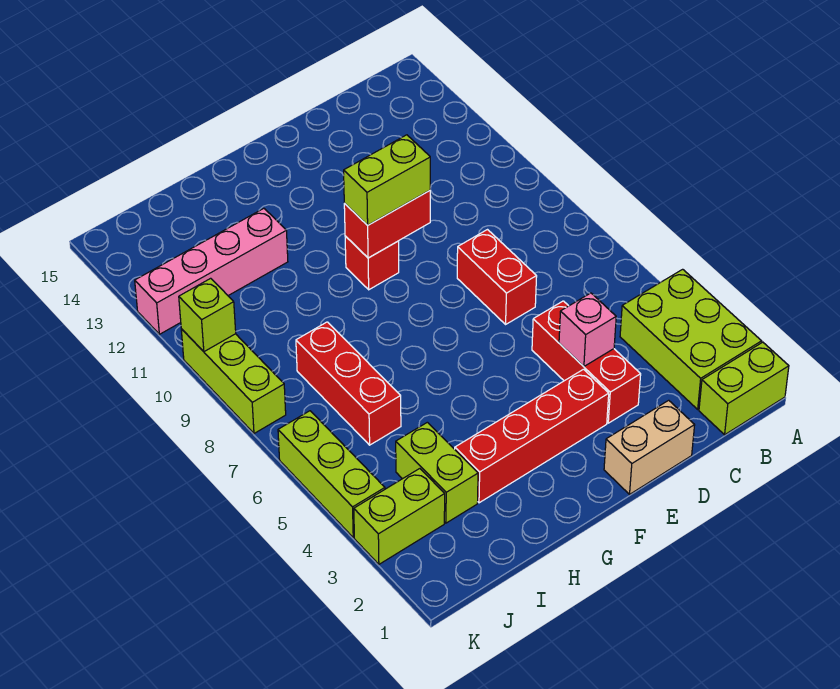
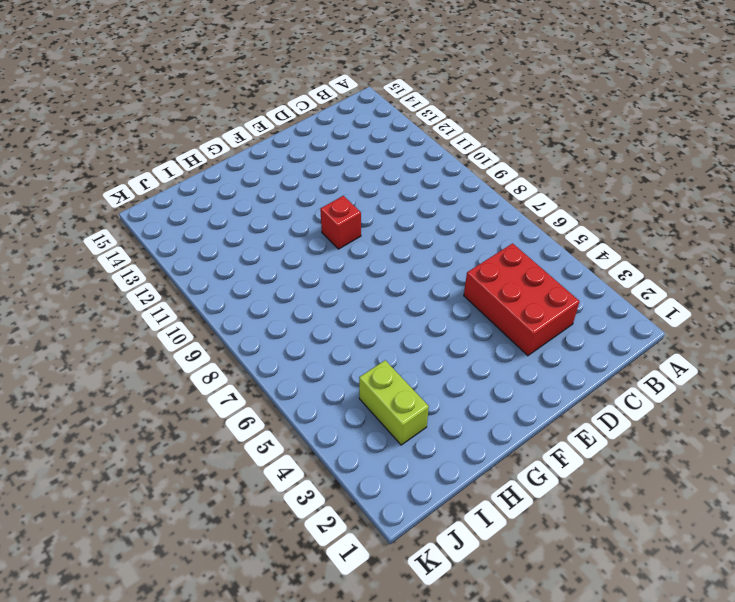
red brick C3:D5 level 1 -> red brick D3:D5 level 1
none -> lime brick A1:B1 level 1
none -> lime brick A2:B4 level 1
none -> tan brick D1:E1 level 1

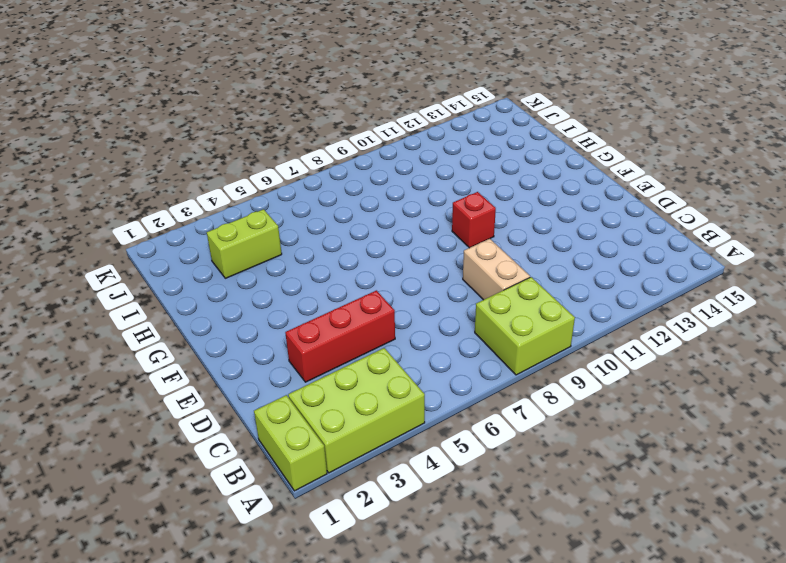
lime brick A8:B9 level 1 -> none
tan brick C9:D9 level 1 -> tan brick D1:E1 level 1
none -> red brick D7:D8 level 1
none -> red brick E3:H3 level 1
none -> pink brick H12:K12 level 1

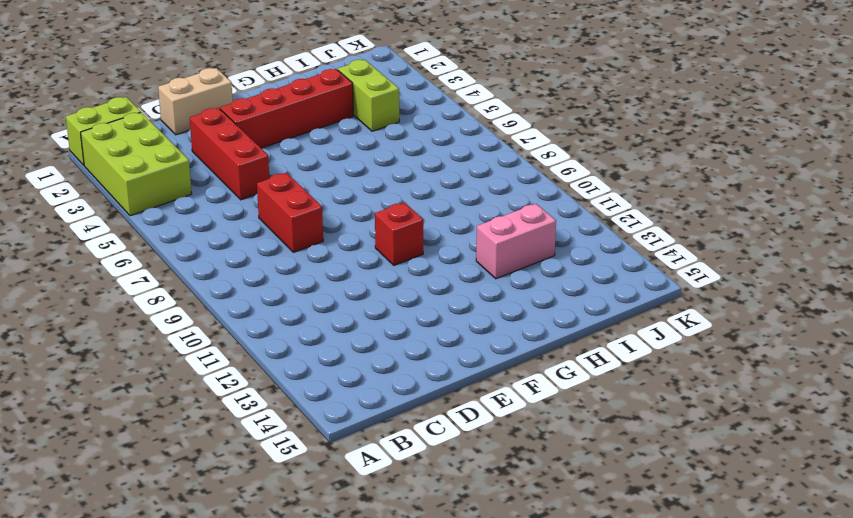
pink brick H12:I12 level 1 -> pink brick H12:K12 level 1
none -> red brick I6:I8 level 1
none -> lime brick J3:K3 level 1
none -> lime brick K4:K6 level 1

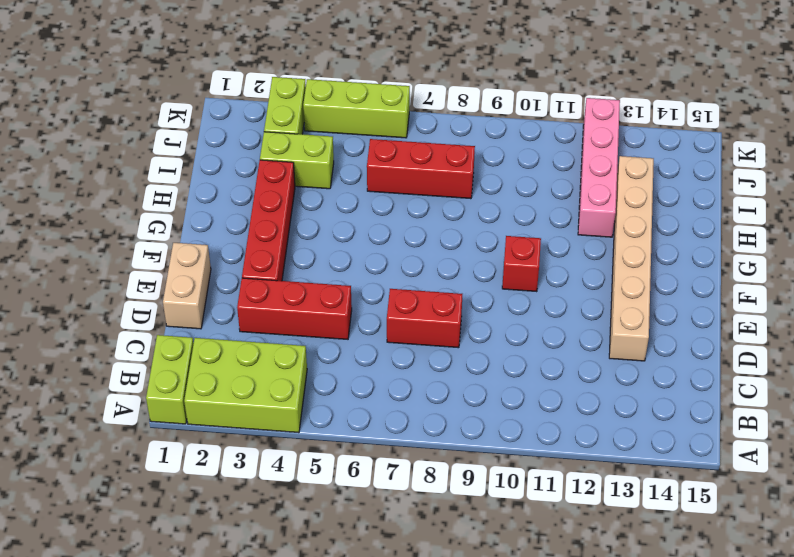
tan brick D13:I13 level 1 -> none
none -> lime brick K8:K10 level 1
none -> pink brick D4 level 2
none -> red brick E10:F10 level 2

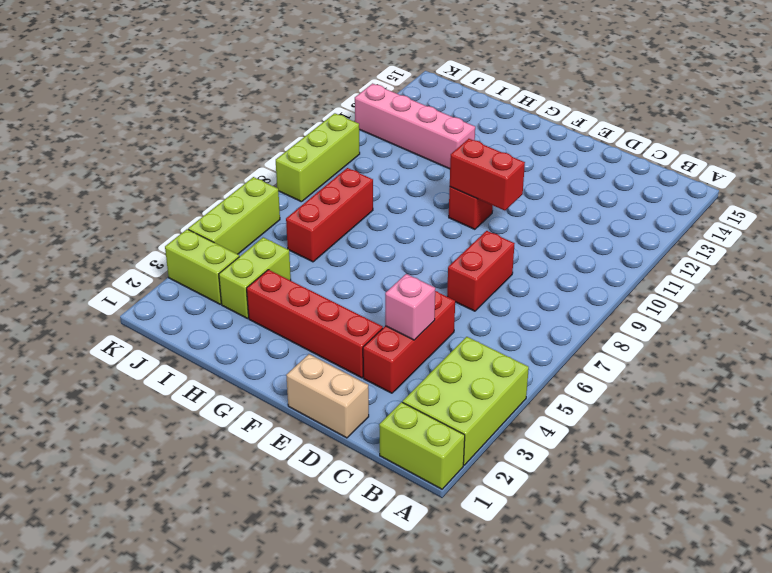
none -> lime brick K10 level 2
none -> lime brick E10:F10 level 3

